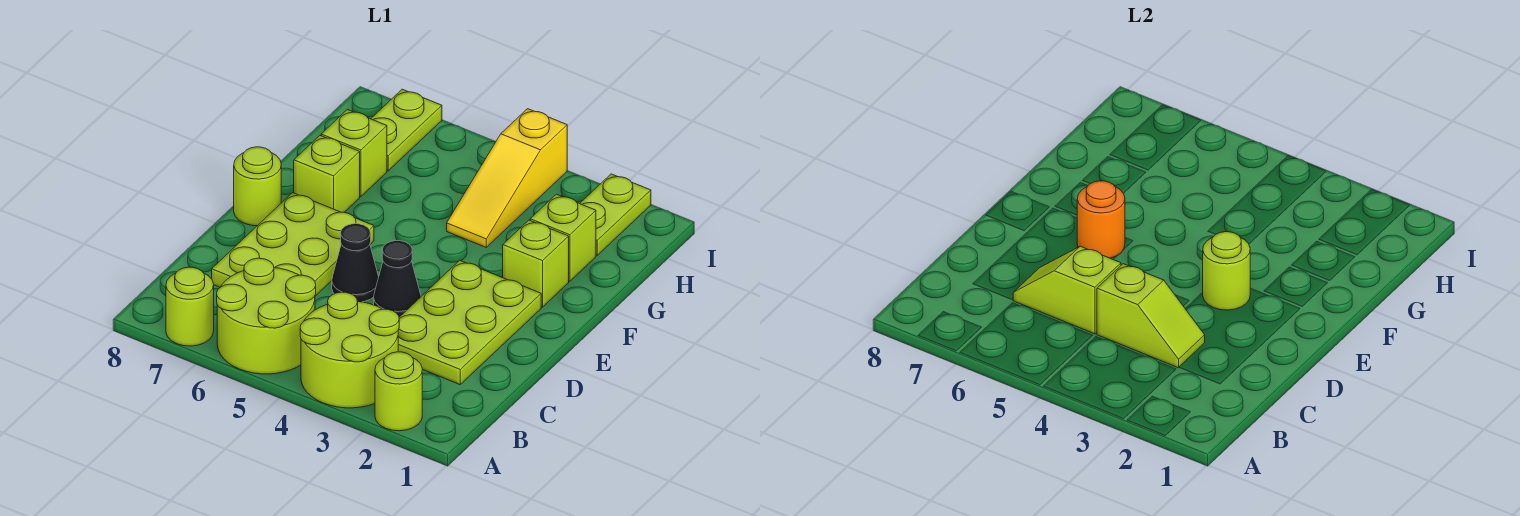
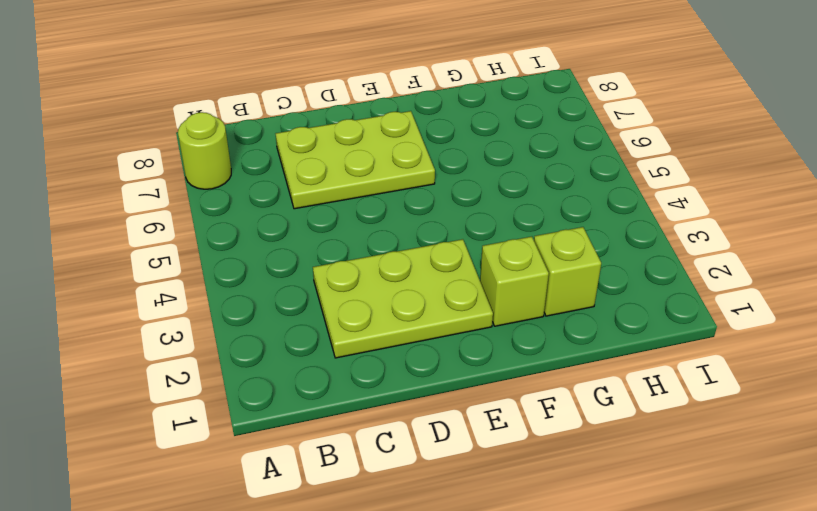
none -> lime round brick A2 level 1
none -> lime round brick A3:B4 level 1
none -> lime round brick A5:B6 level 1

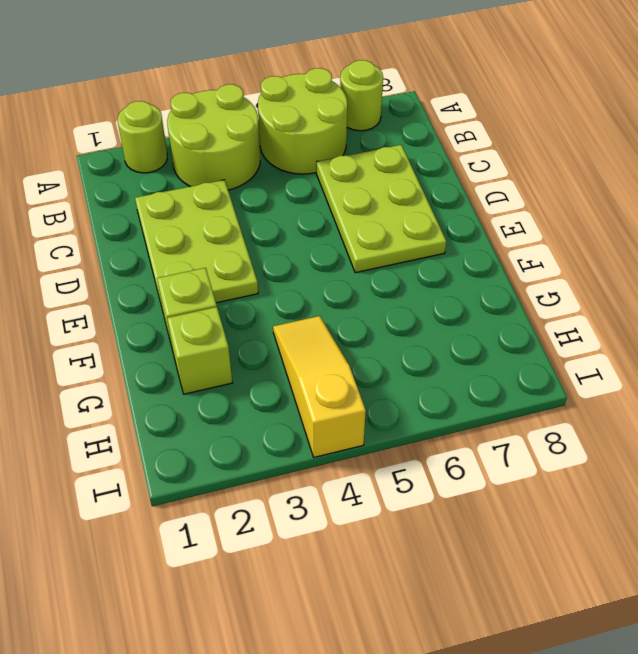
none -> black cone D4 level 1
none -> black cone D5 level 1
none -> lime round brick E8 level 1

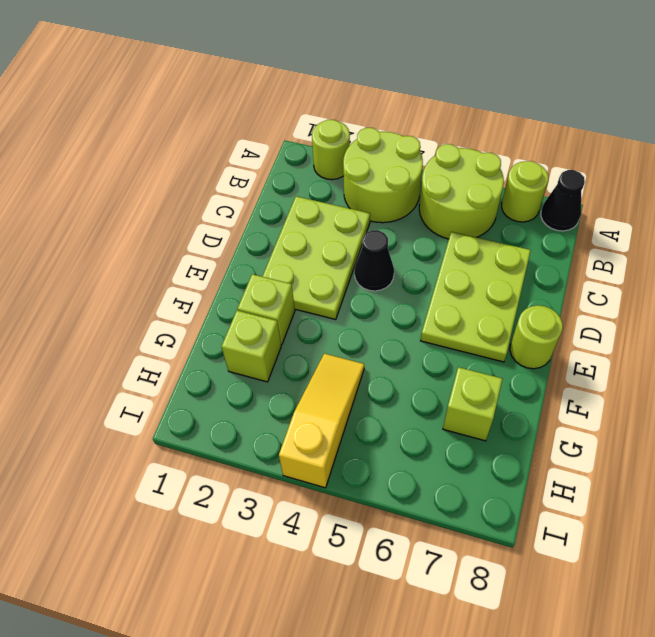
black cone A8 level 1 -> black cone D5 level 1
none -> lime brick F7 level 1
none -> lime plate H2:I2 level 1
none -> lime plate H7:I7 level 1

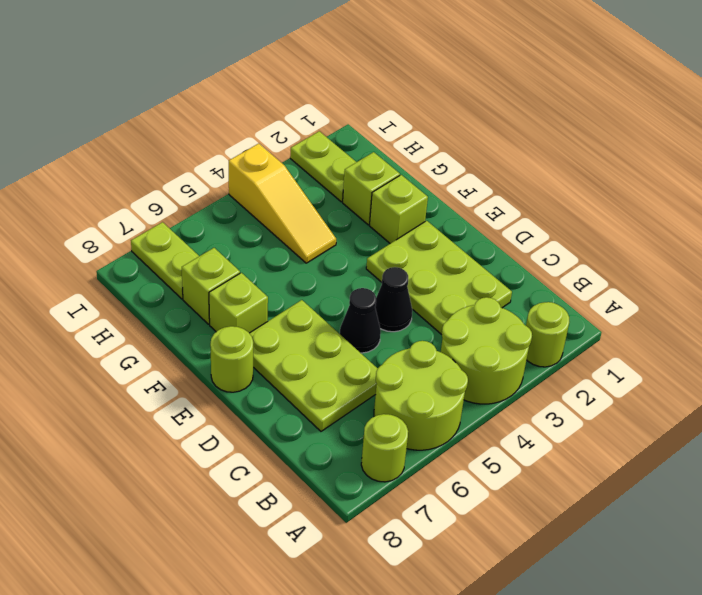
none -> lime slope C3:C4 level 2 top 4
none -> lime slope C5:C6 level 2 top 5
none -> lime round brick E3 level 2

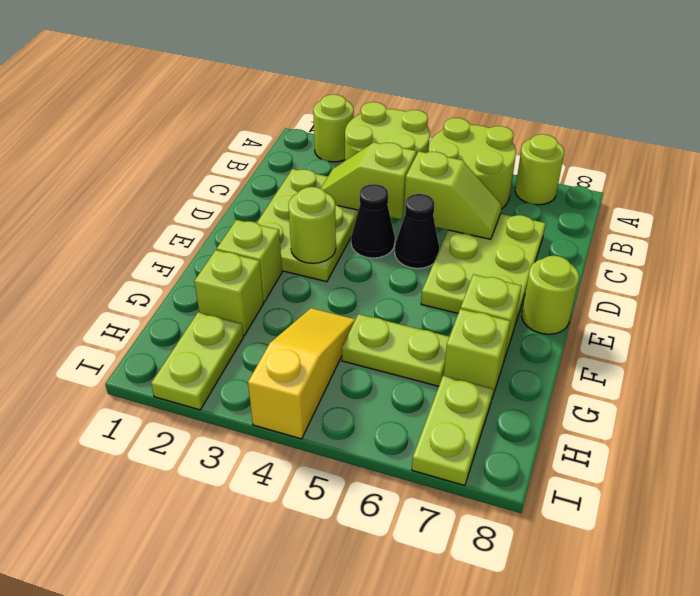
lime plate G5:G6 level 1 -> none
none -> orange round brick E6 level 2

